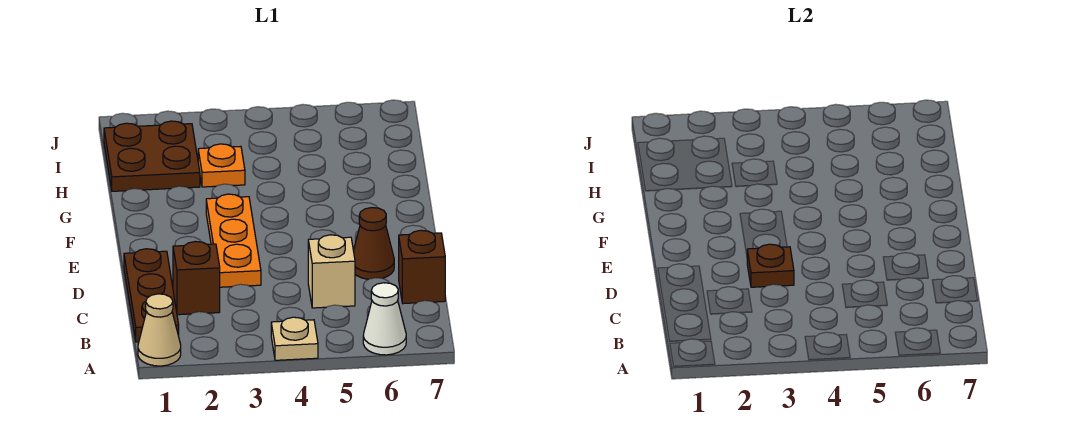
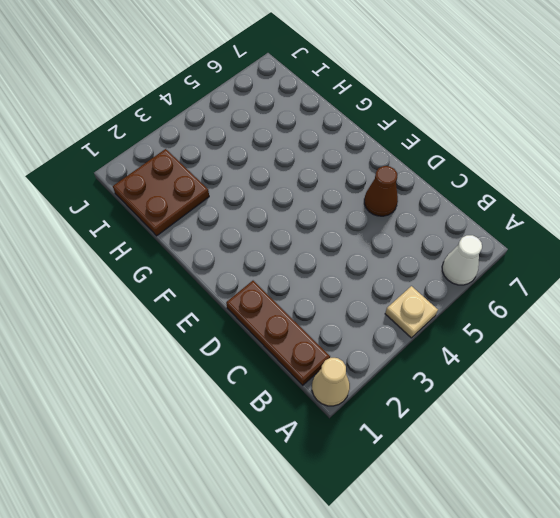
none -> brown brick C2 level 1
none -> tan brick C5 level 1
none -> brown brick C7 level 1

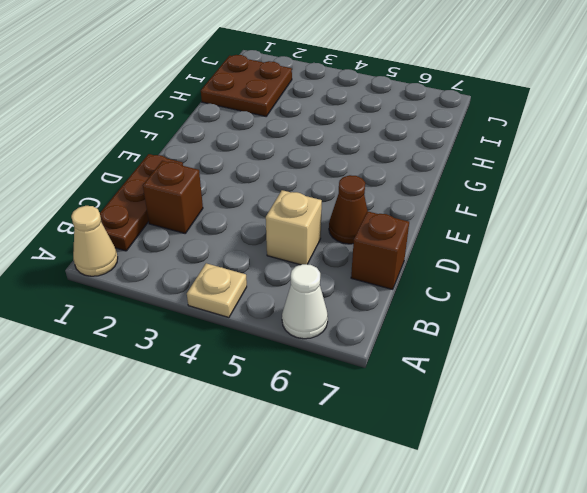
none -> orange plate D3:F3 level 1
none -> orange plate H3 level 1
none -> brown plate D3 level 2

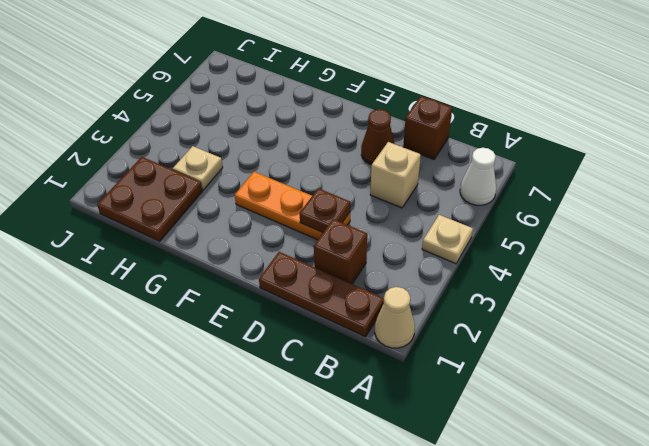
tan plate H3 level 1 -> orange plate H3 level 1

